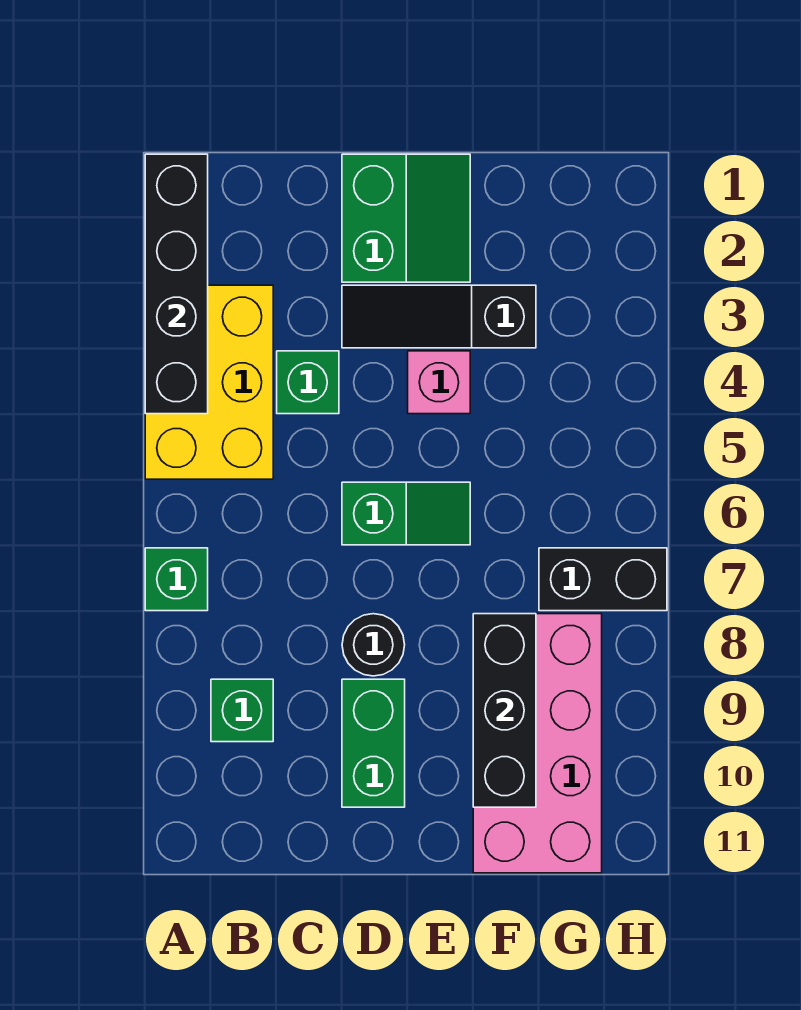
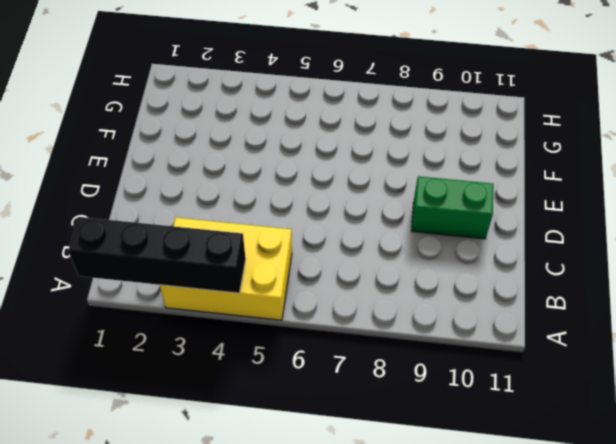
none -> green brick A7 level 1
none -> green brick B9 level 1
none -> green brick C4 level 1

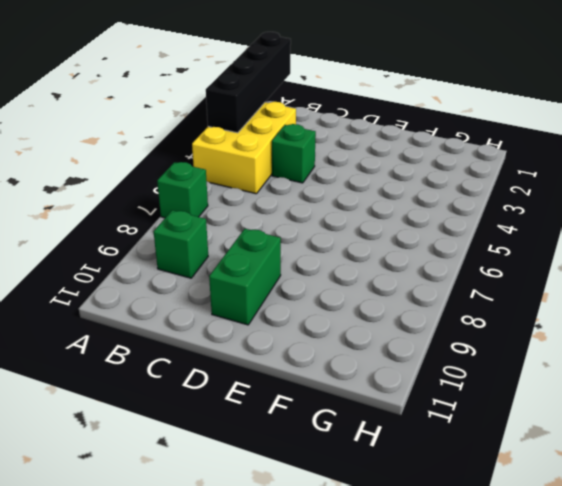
none -> green slope D1:E2 level 1 top D
none -> black slope D3:F3 level 1 top F
none -> green slope D6:E6 level 1 top D

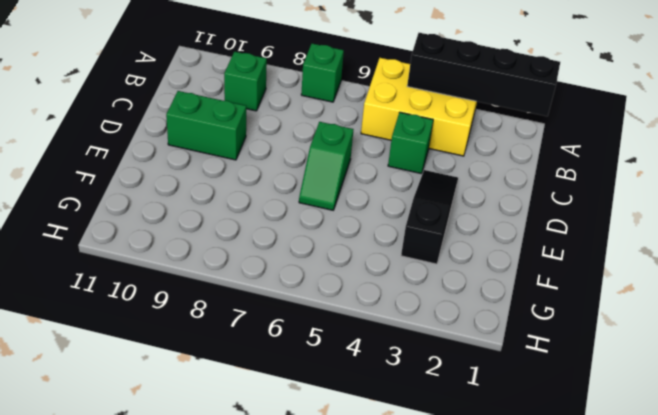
none -> green slope D1:E2 level 1 top D
none -> black round brick D8 level 1
none -> pink brick E4 level 1

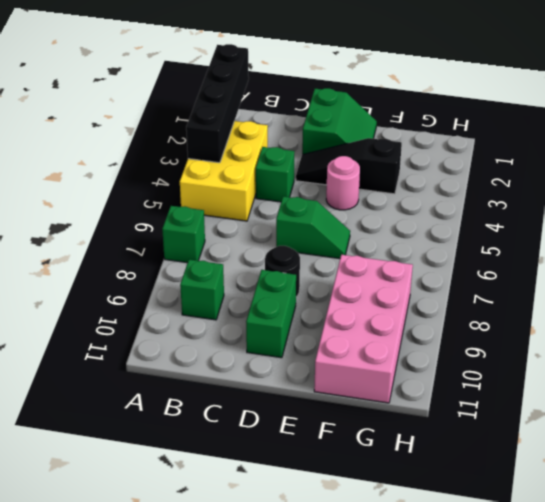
pink round brick E4 level 1 -> pink brick E4 level 1
none -> black brick G7:H7 level 1
none -> black brick F8:F10 level 2

